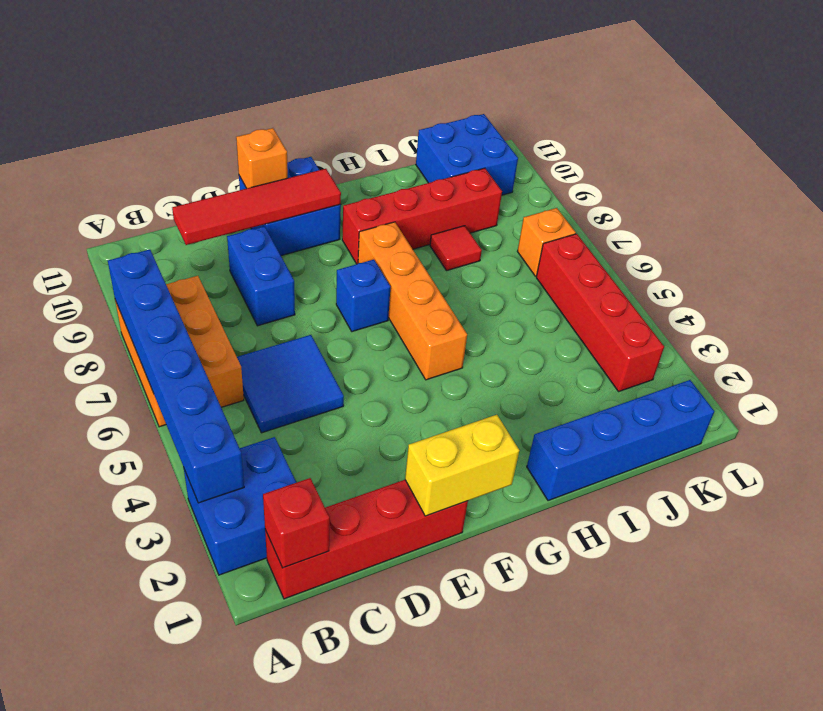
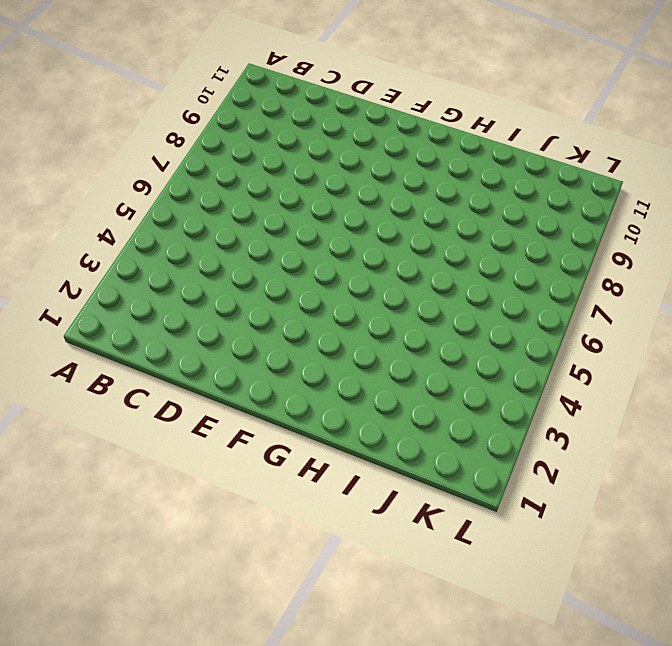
none -> blue brick A2:B3 level 1
none -> orange brick A6:B8 level 1
none -> red brick B1:E1 level 1

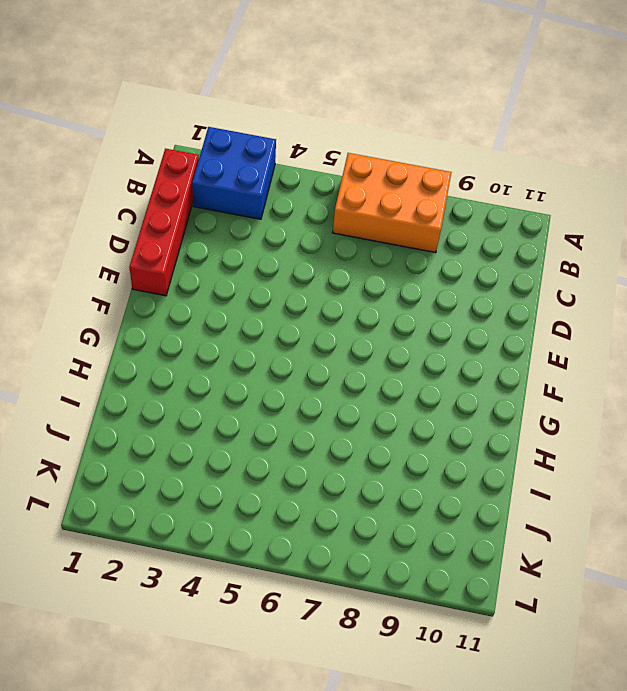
none -> blue tile C5:D6 level 1
none -> blue brick D8:D9 level 1
none -> blue brick E10:F11 level 1

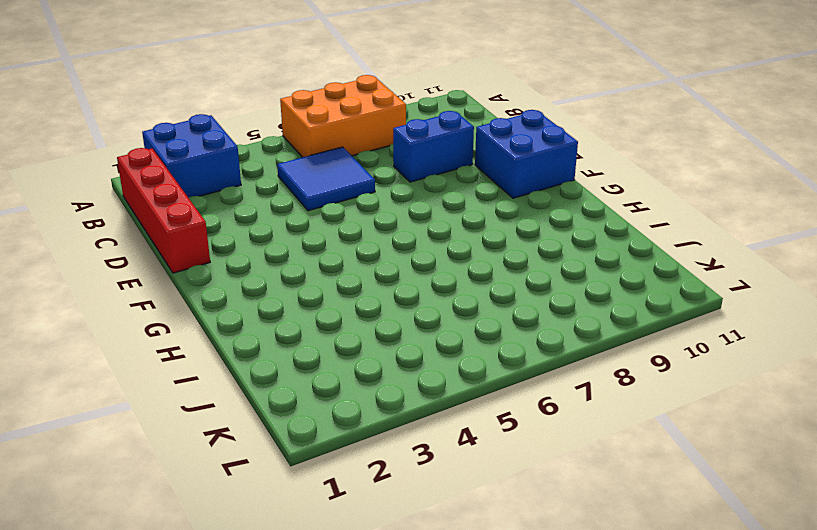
none -> blue brick F7 level 1
none -> orange brick G5:G8 level 1
none -> red brick G9:J9 level 1

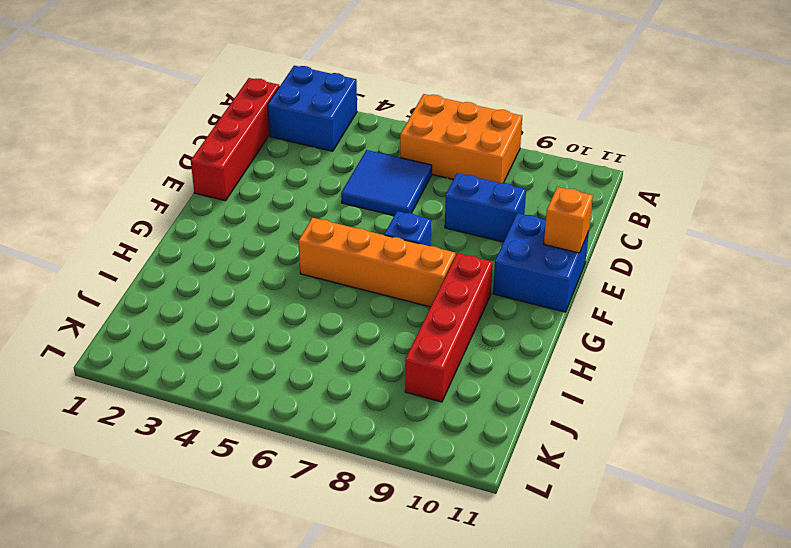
none -> blue brick H1:K1 level 1
none -> red tile I8 level 1
none -> blue brick J10:K11 level 1

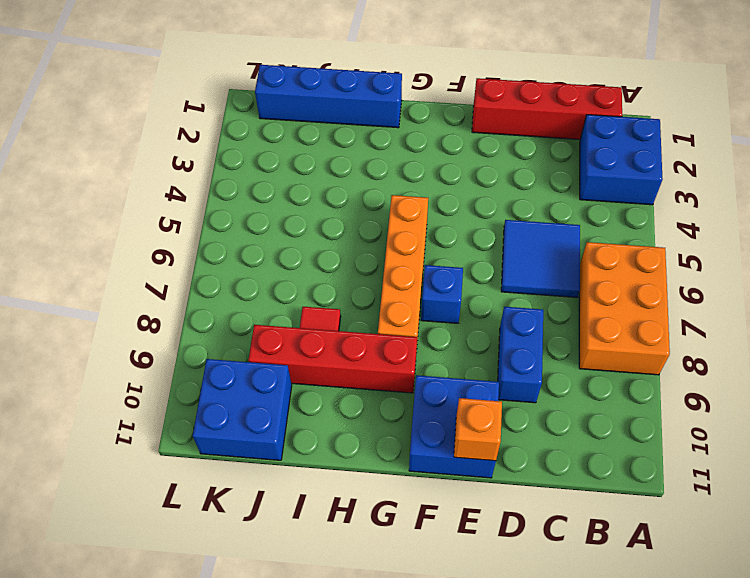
none -> red brick K3:K6 level 1
none -> orange brick K7 level 1
none -> blue brick A3:A8 level 2

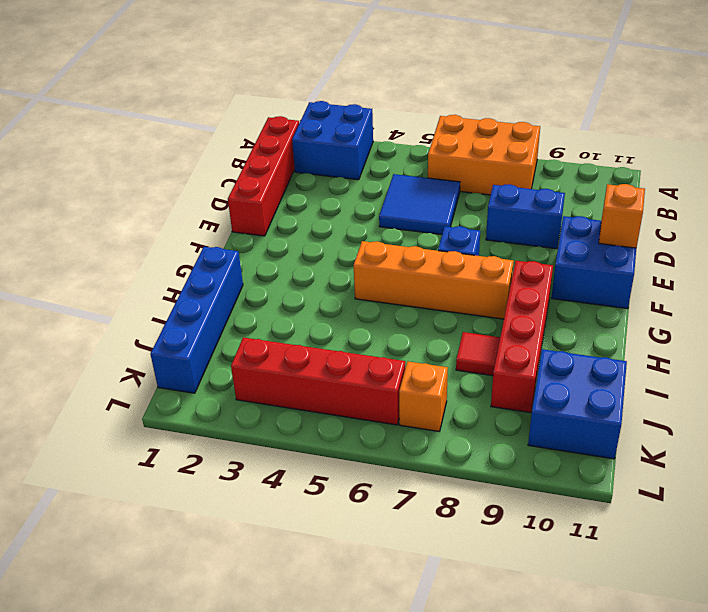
none -> blue brick A3:A8 level 2
none -> red brick B1 level 2
none -> red tile C10:F10 level 2

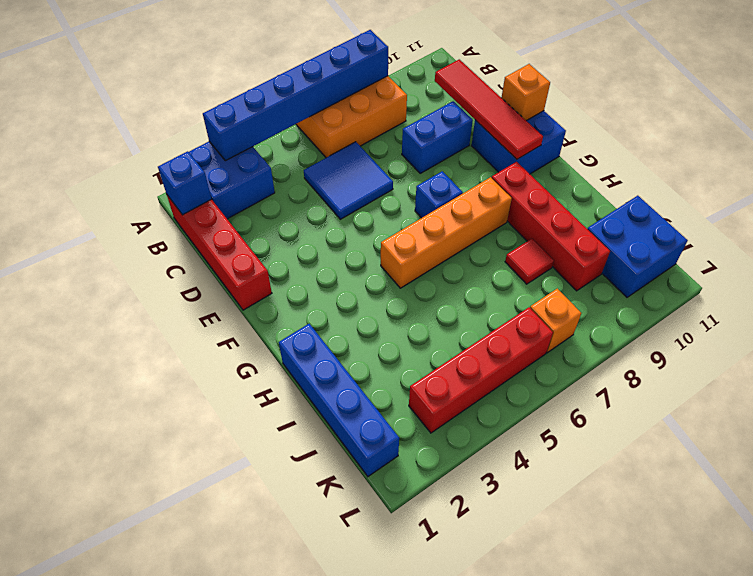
blue brick B1 level 2 -> red brick B1 level 2
none -> yellow brick E1:F1 level 2

